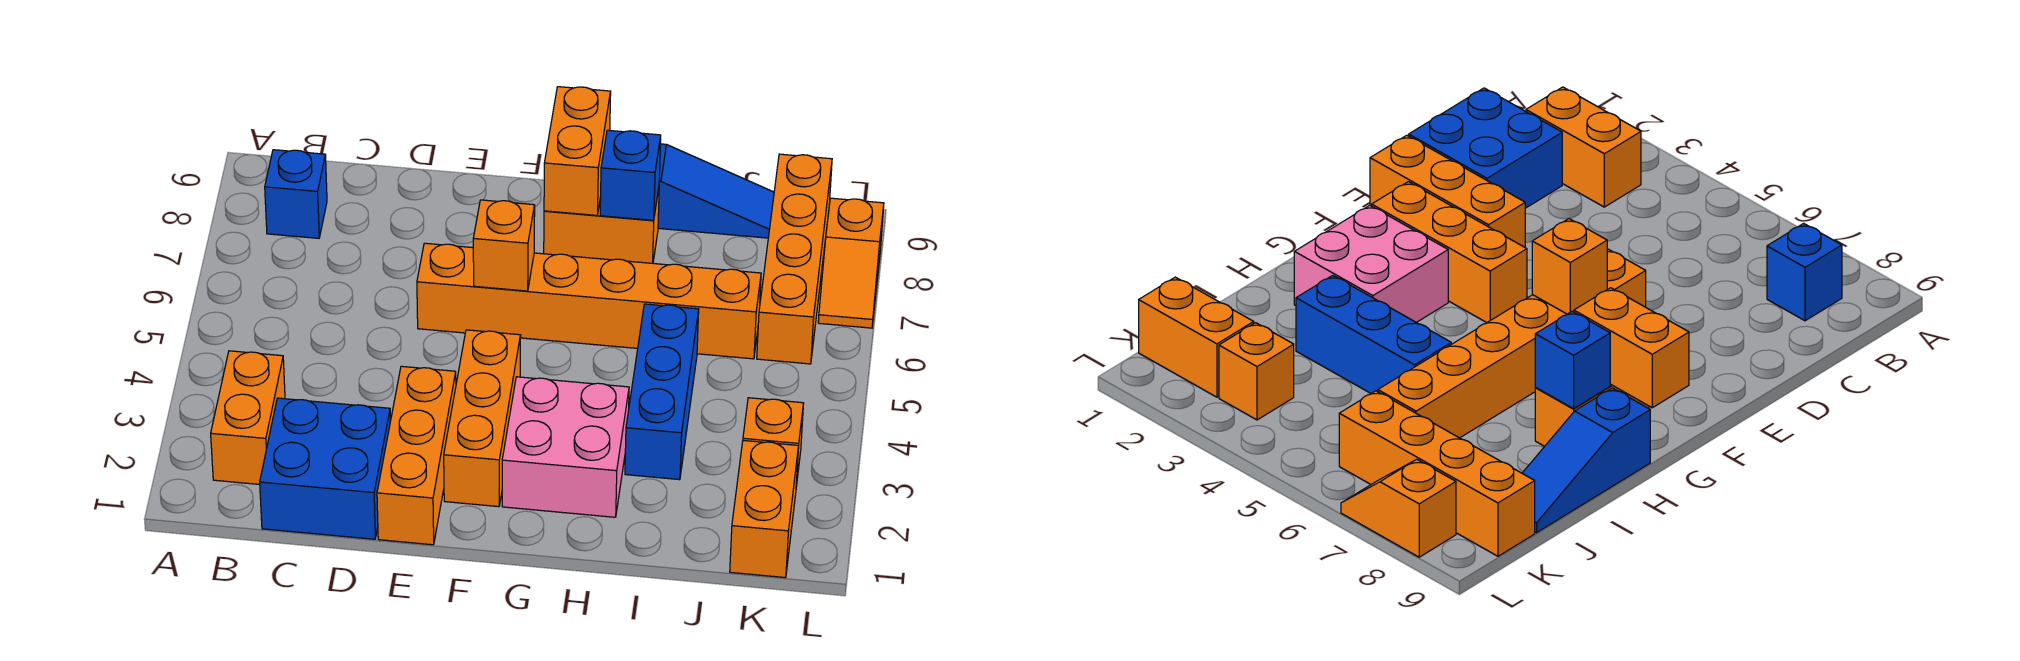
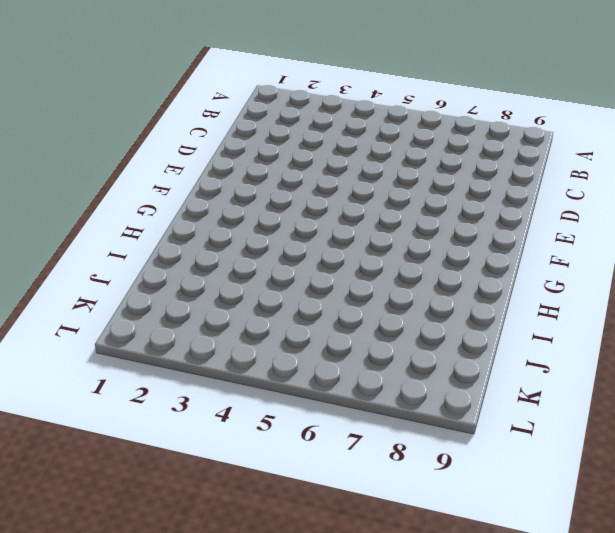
none -> orange brick B2:B3 level 1
none -> blue brick B8 level 1
none -> blue brick C1:D2 level 1

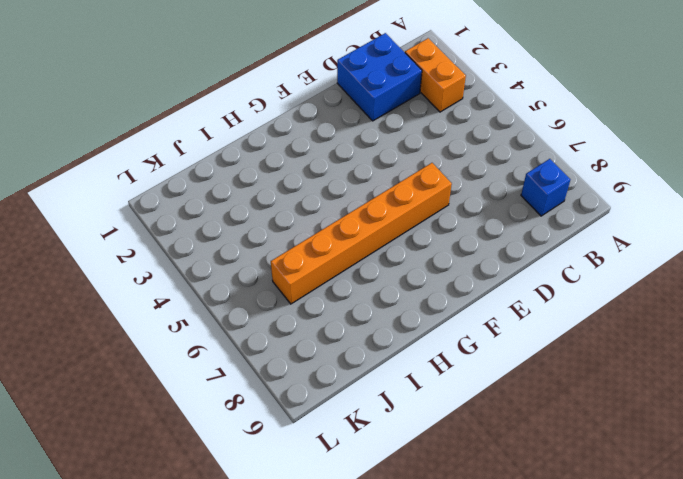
none -> orange brick E1:E3 level 1
none -> orange brick F2:F4 level 1
none -> pink brick G2:H3 level 1

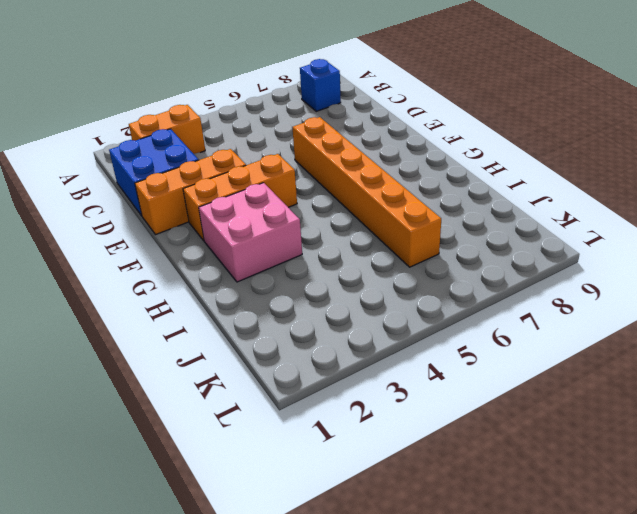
none -> orange brick G8:H8 level 1
none -> blue slope H9:J9 level 1 top H
none -> blue brick I3:I5 level 1

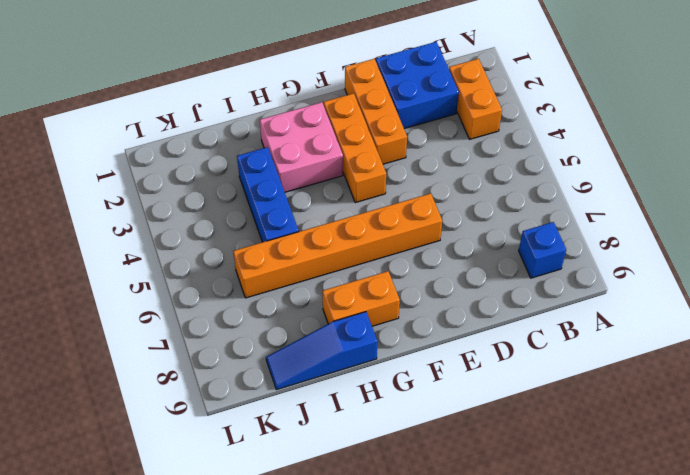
none -> orange brick K1:K2 level 1
none -> orange brick K3 level 1
none -> orange brick K6:K9 level 1

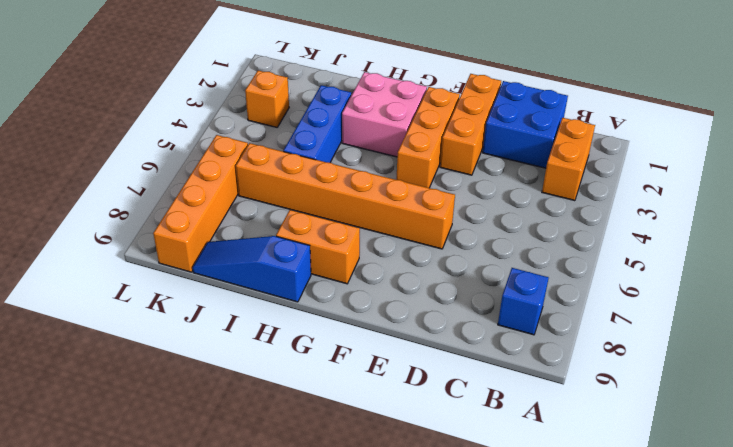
none -> orange brick K1:K2 level 1
none -> orange slope L7:L8 level 1 top 8
none -> orange brick F6 level 2

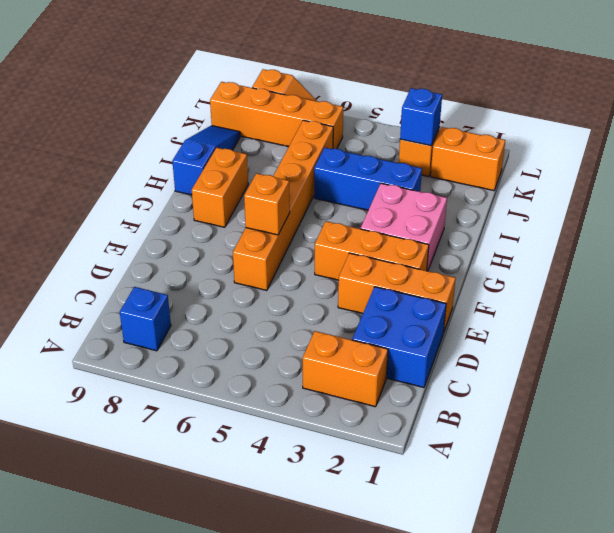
blue brick K3 level 2 -> blue brick H8 level 2
none -> orange brick G8:G9 level 2

